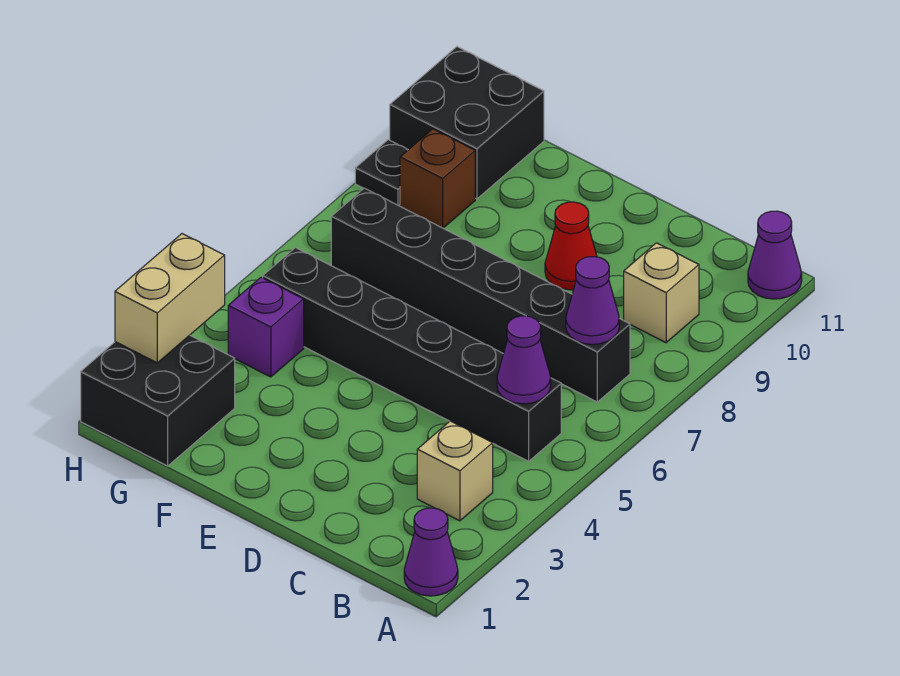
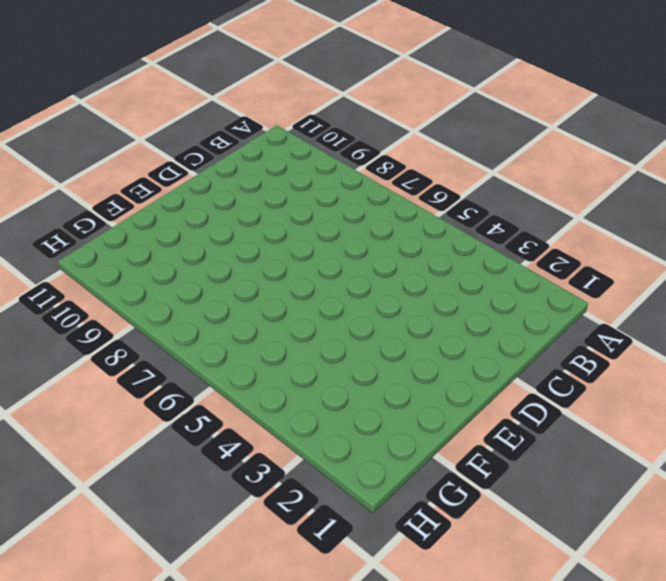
none -> purple cone A1 level 1
none -> purple cone A11 level 1
none -> tan brick B3 level 1

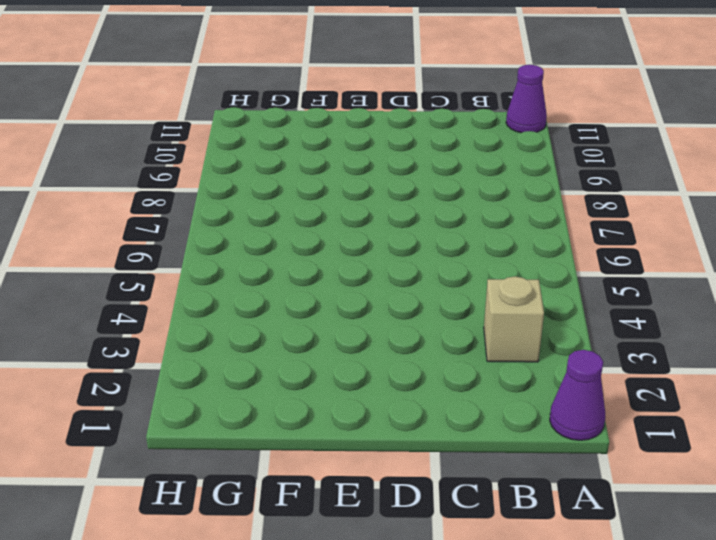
none -> black brick B5:G5 level 1
none -> black brick B7:G7 level 1
none -> tan brick B9 level 1

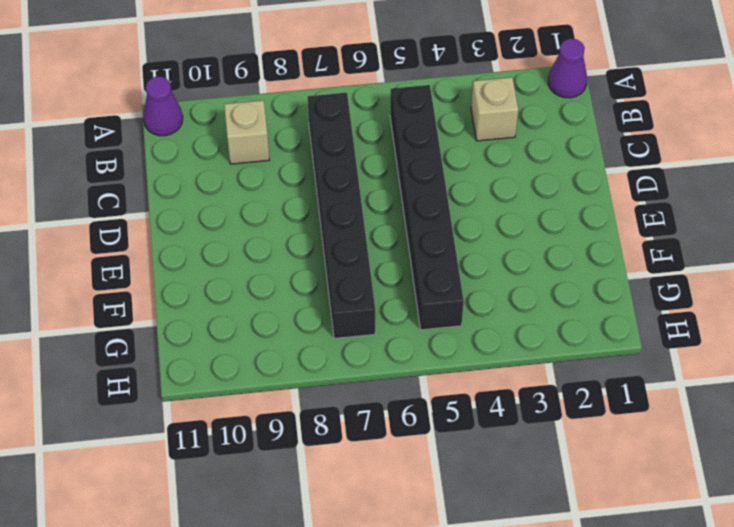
none -> red cone D9 level 1
none -> black brick G1:H2 level 1
none -> purple brick G4 level 1

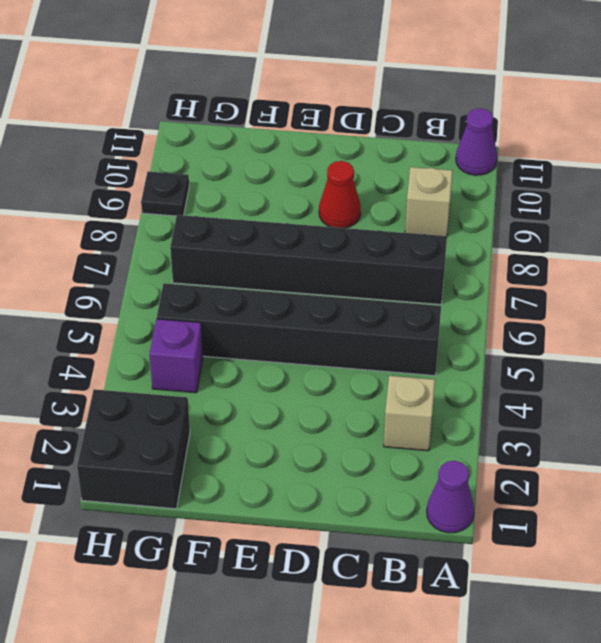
none -> brown brick G9 level 1
none -> black brick G10:H11 level 1
none -> purple cone B5 level 2

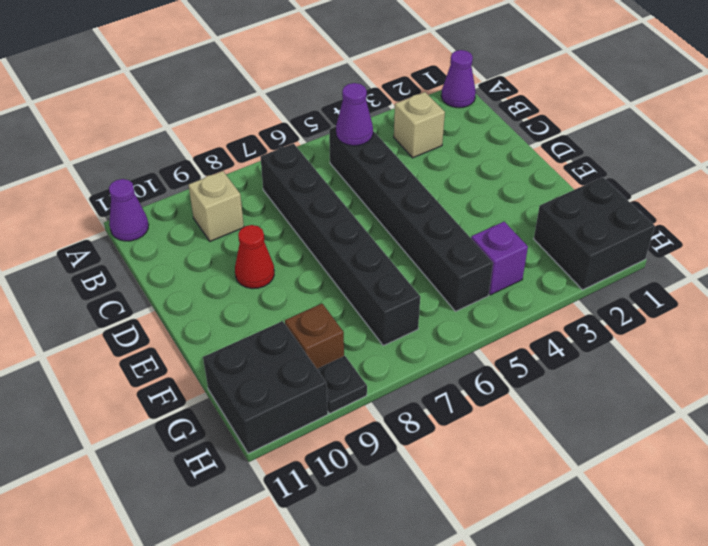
none -> purple cone B7 level 2
none -> tan brick H2:H3 level 2

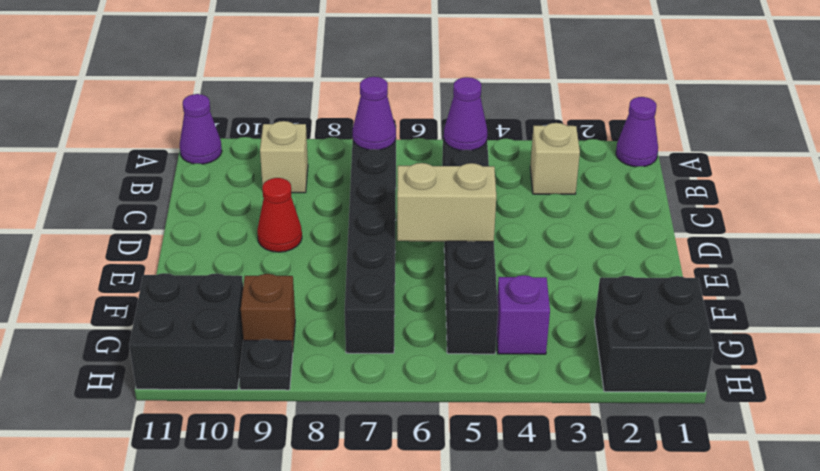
tan brick E5:E6 level 2 -> tan brick H2:H3 level 2

